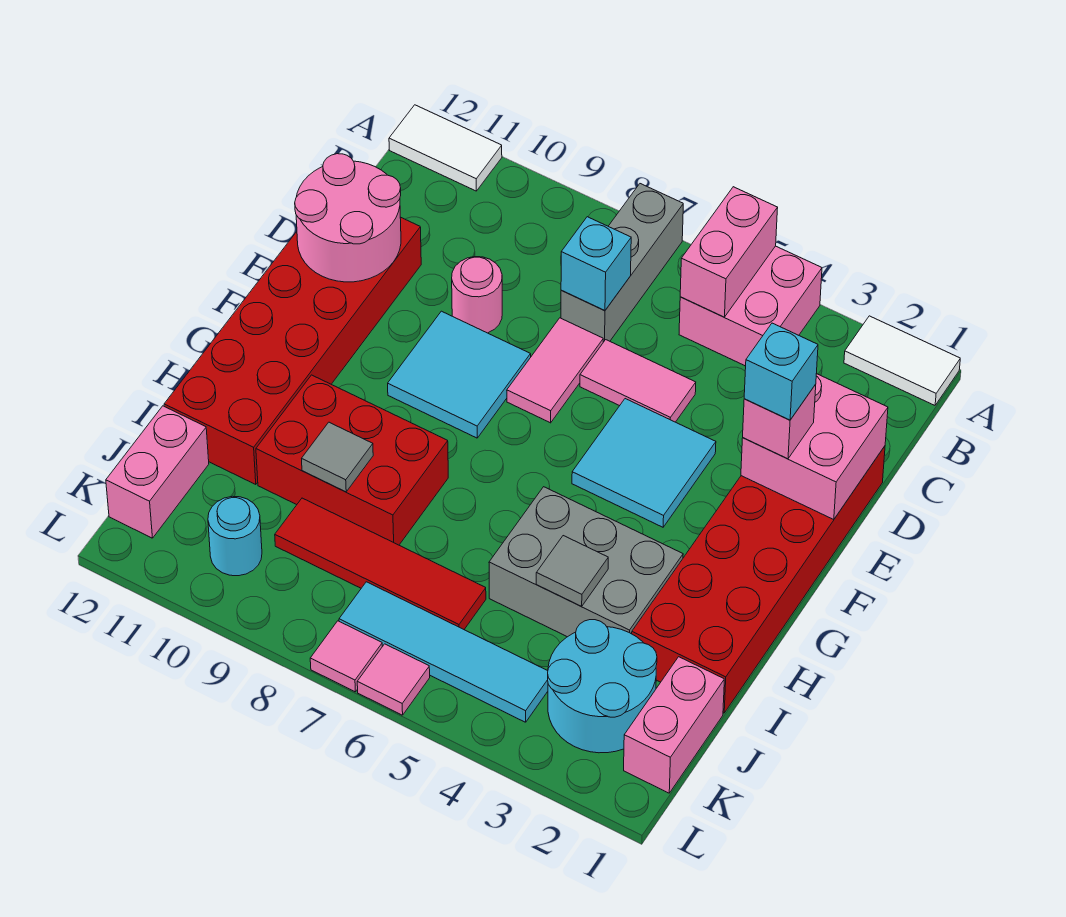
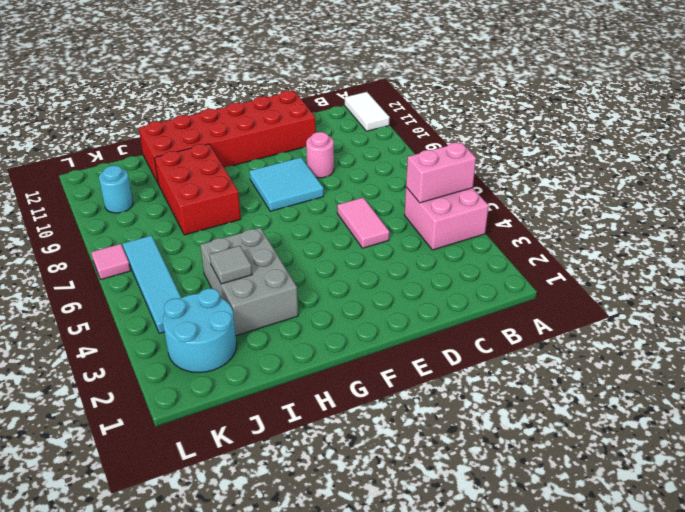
none -> white tile A1:A2 level 1
none -> grey brick A7:C7 level 1
none -> red brick D1:I2 level 1

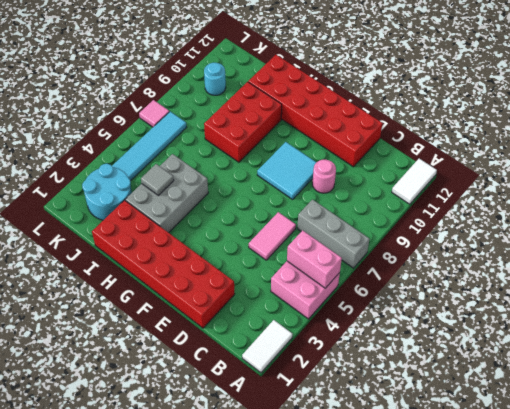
none -> pink tile D7:E7 level 1
none -> cyan tile E4:F5 level 1
none -> pink brick J1:K1 level 1

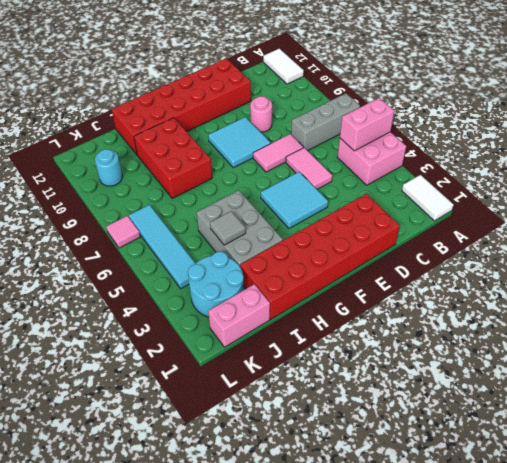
none -> red tile J6:J9 level 1
none -> pink brick J12:K12 level 1
none -> pink tile L6 level 1

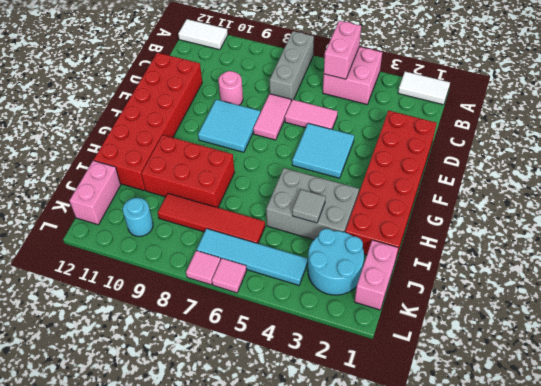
none -> cyan brick C7 level 2
none -> pink brick D1:E2 level 2
none -> pink round brick D11:E12 level 2

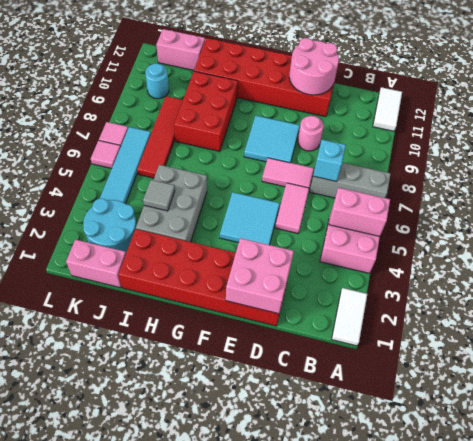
none -> grey tile I9 level 2
none -> pink brick E2 level 3
none -> cyan brick E2 level 4

